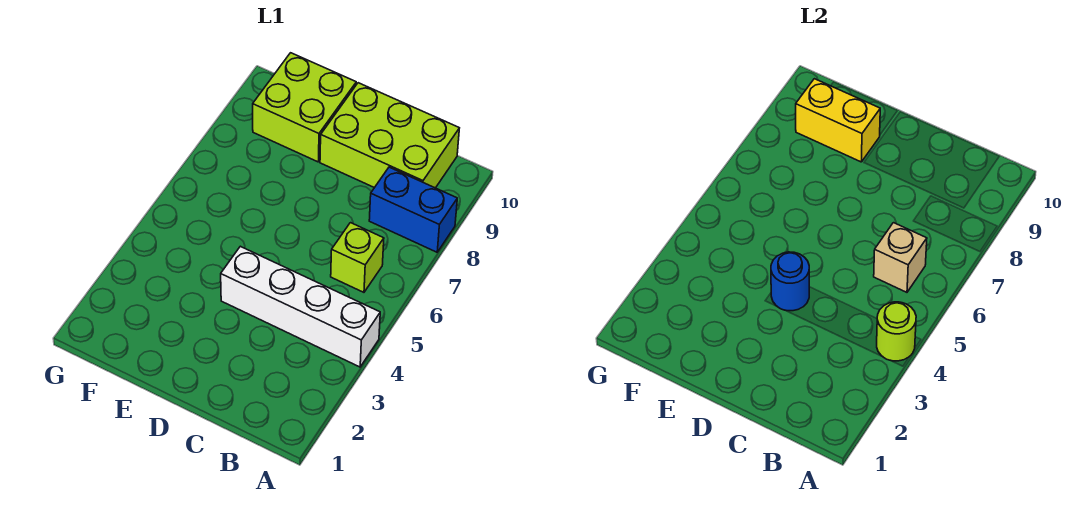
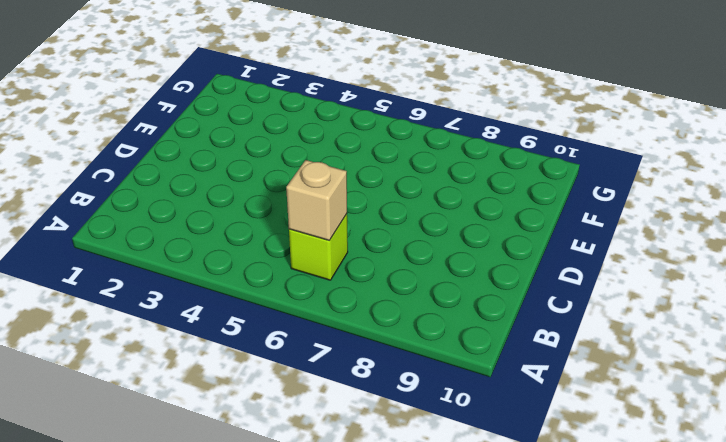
none -> white brick A4:D4 level 1
none -> blue brick A8:B8 level 1

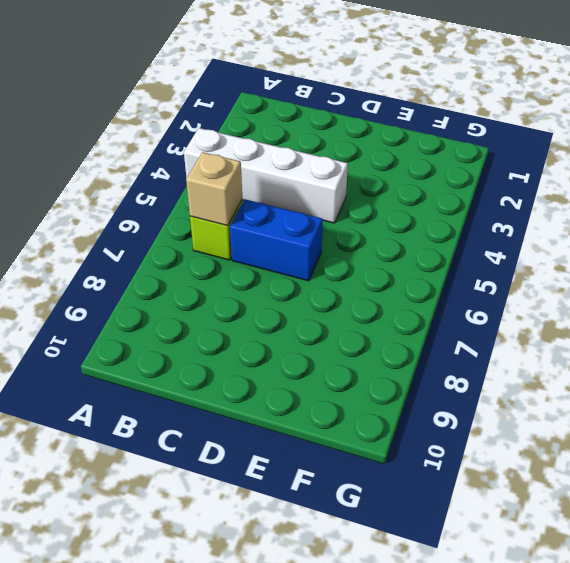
blue brick C6:D6 level 1 -> blue brick A8:B8 level 1
none -> lime brick B9:D10 level 1
none -> lime brick E9:F10 level 1

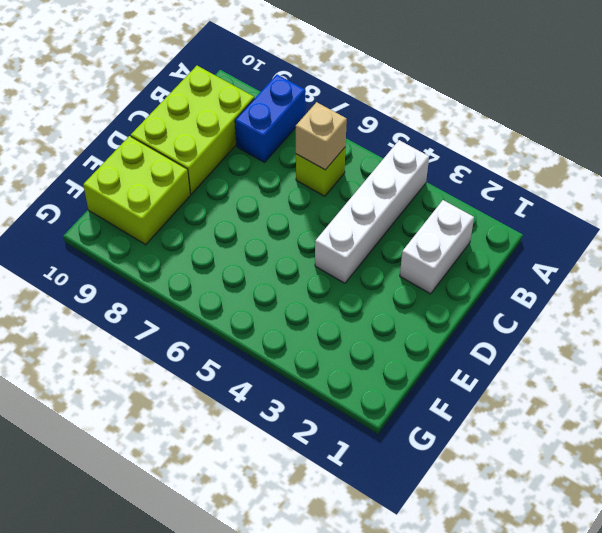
white brick B2:C2 level 1 -> none
none -> lime round brick A4 level 2
none -> blue round brick D4 level 2

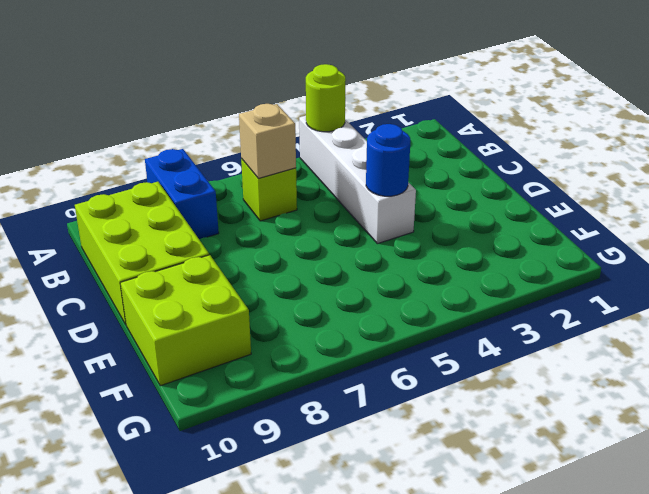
none -> yellow brick E9:F9 level 2

